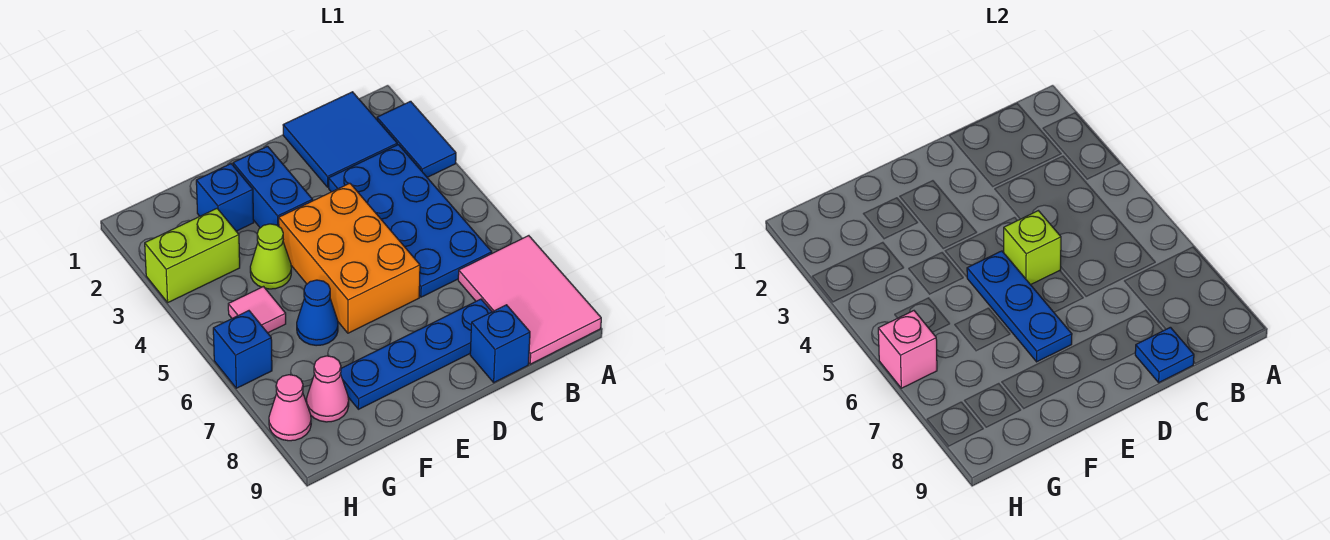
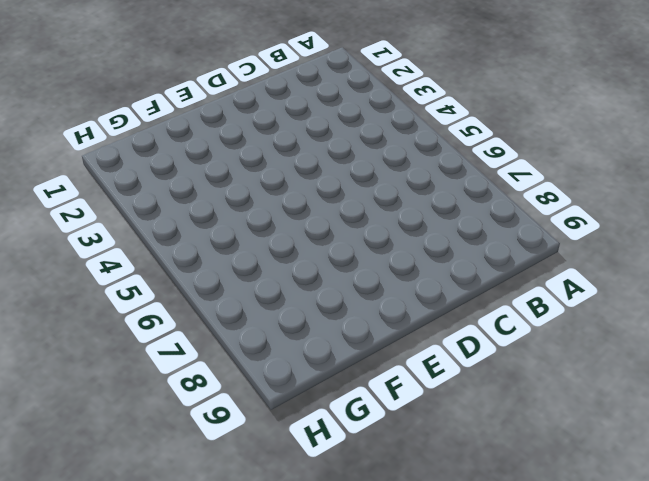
none -> blue tile A2:A3 level 1
none -> pink tile A7:B9 level 1
none -> blue tile B1:C2 level 1

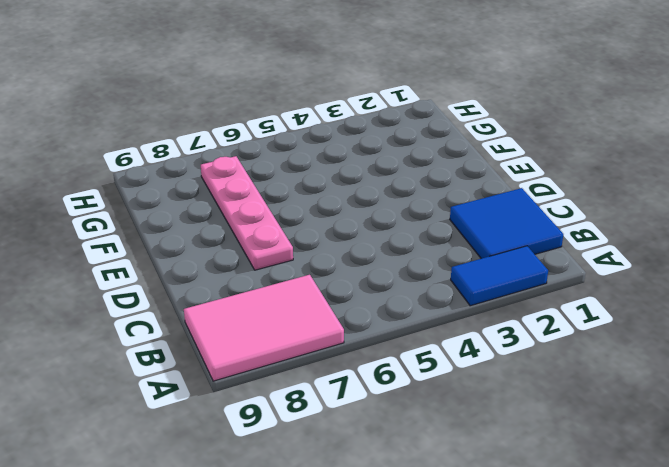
pink plate D7:G7 level 1 -> none
none -> blue plate B3:C6 level 1
none -> blue plate C8:F8 level 1
none -> blue brick C9 level 1

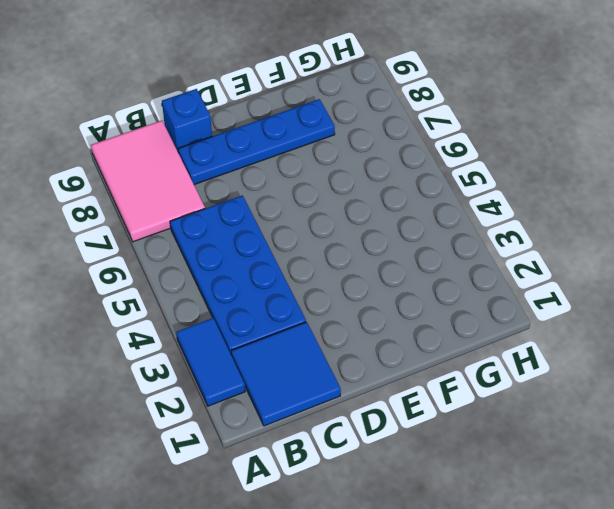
none -> orange brick D4:E6 level 1
none -> blue brick E2:E3 level 1
none -> blue brick F2 level 1

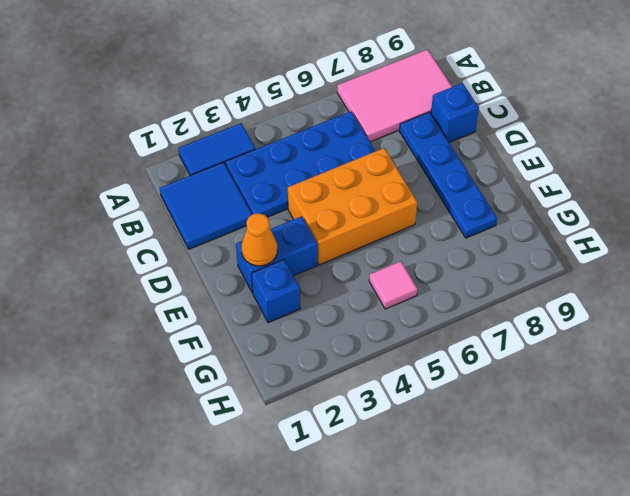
orange cone E2 level 2 -> none
none -> lime cone F4 level 1
none -> blue cone F6 level 1
none -> lime brick G3:H3 level 1

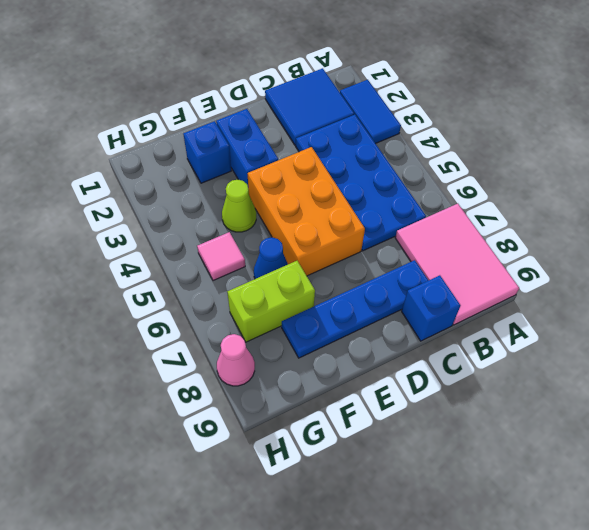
lime brick F7:G7 level 1 -> lime brick G3:H3 level 1
none -> pink cone G8 level 1
none -> blue brick H6 level 1
none -> blue plate C9 level 2

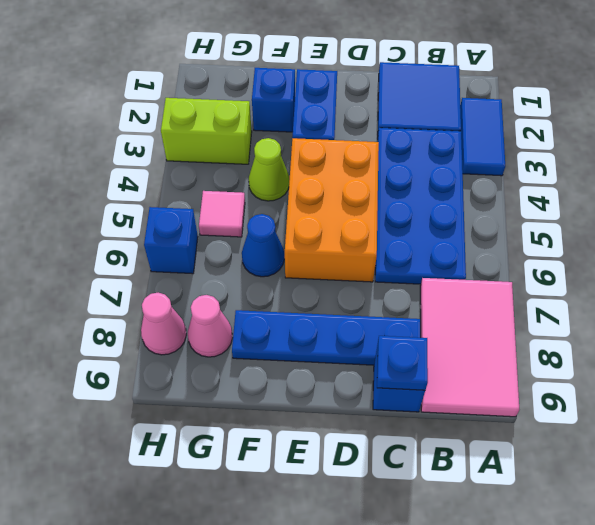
none -> lime brick D5 level 2
none -> blue plate E5:E7 level 2
none -> pink brick H6 level 2

